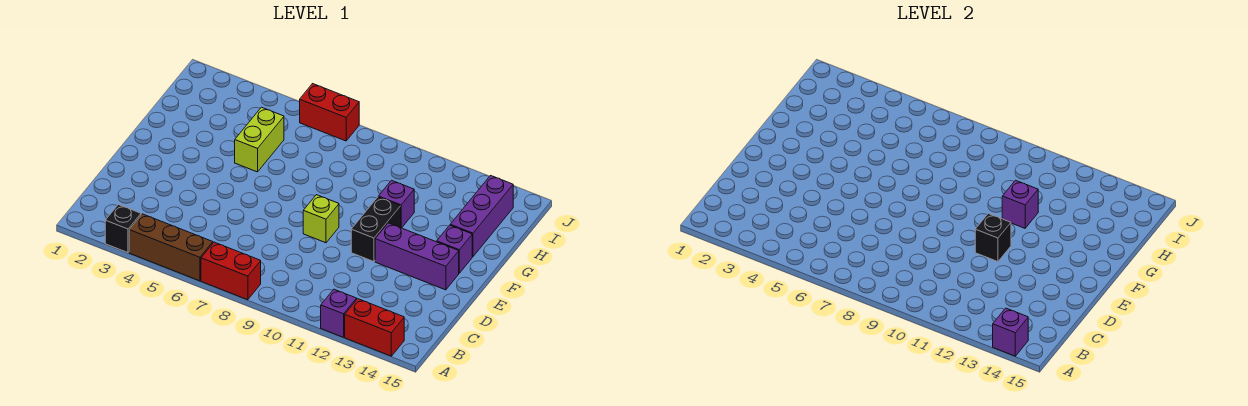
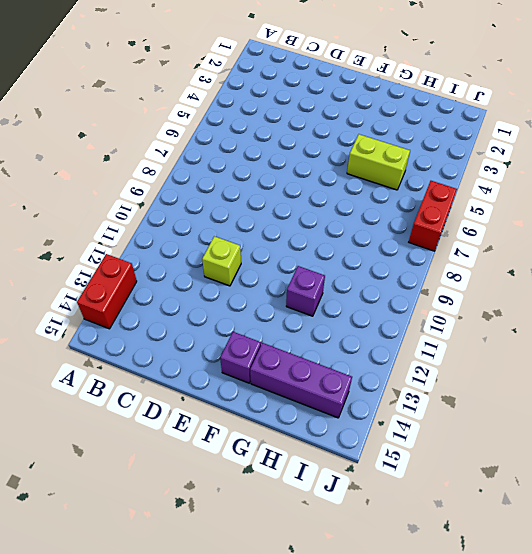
lime brick D11 level 1 -> lime brick E9 level 1
none -> black brick A3 level 1
none -> brown brick A4:A6 level 1
none -> red brick A7:A8 level 1

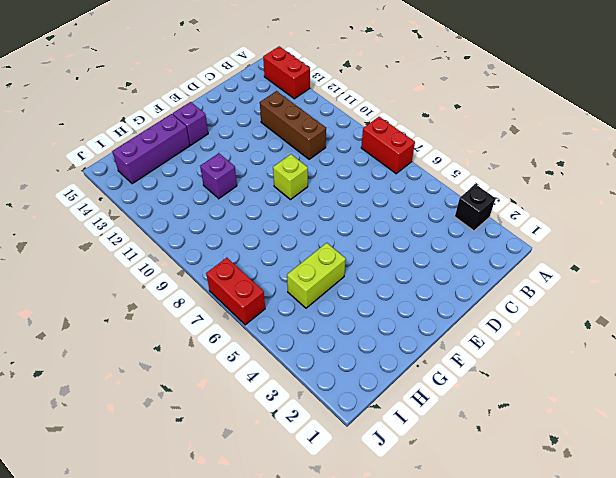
brown brick C10:C12 level 1 -> brown brick A4:A6 level 1
none -> purple brick A12 level 1
none -> black brick E11:F11 level 1
none -> purple brick E12:E14 level 1

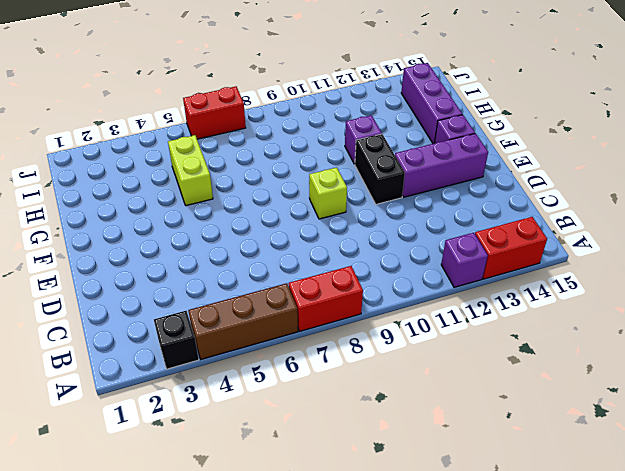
none -> purple brick A14 level 2
none -> black brick E11 level 2
none -> purple brick G11 level 2

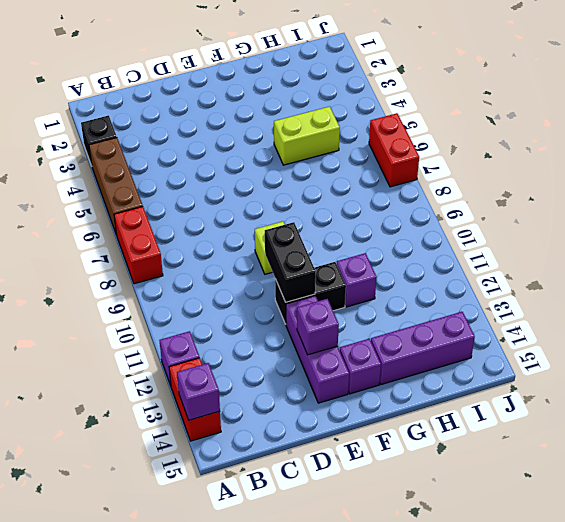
black brick E10:E11 level 2 -> black brick E11 level 2
purple brick E13 level 2 -> purple brick G11 level 2

